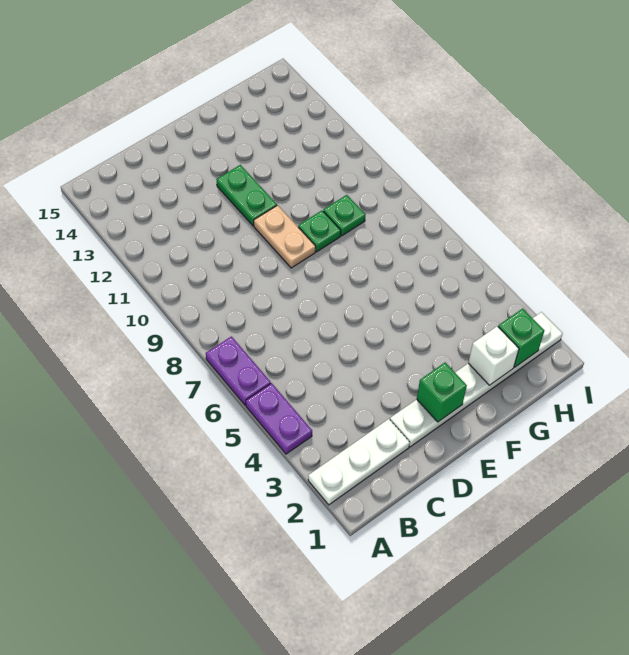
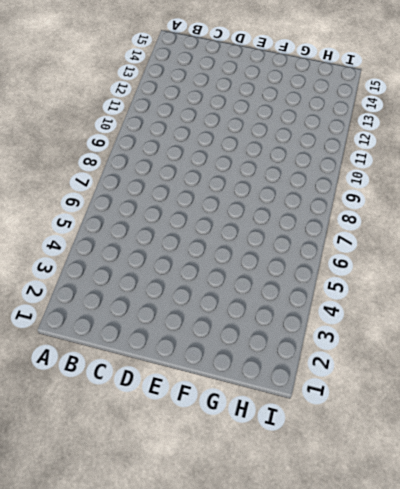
none -> white plate A2:C2 level 1
none -> purple plate A4:A5 level 1

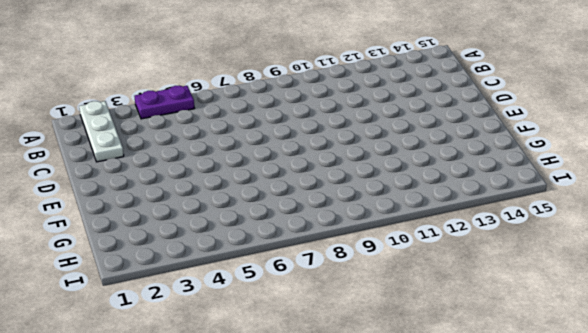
none -> purple plate A6:A7 level 1
none -> white plate D2:I2 level 1

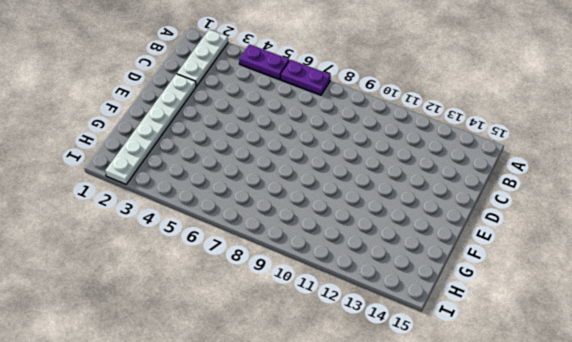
none -> tan plate E9:E10 level 1
none -> green plate E11:E12 level 1

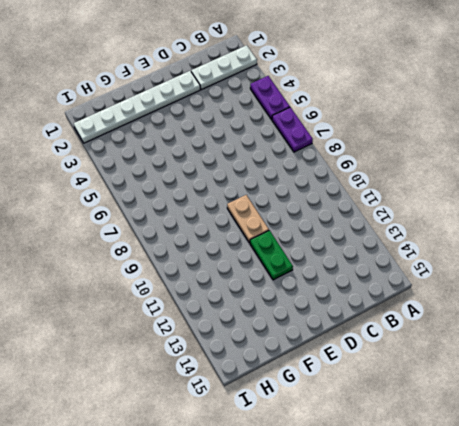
none -> green plate F9 level 1
none -> green plate G9 level 1

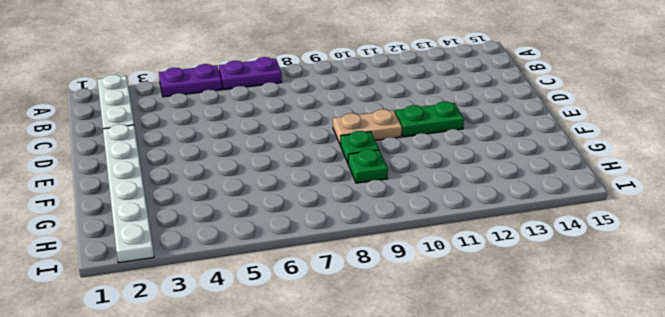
none -> green brick E2 level 2
none -> white brick G2 level 2

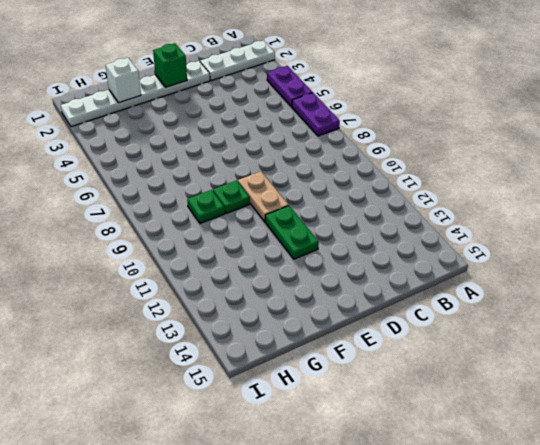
none -> green brick H2 level 2

